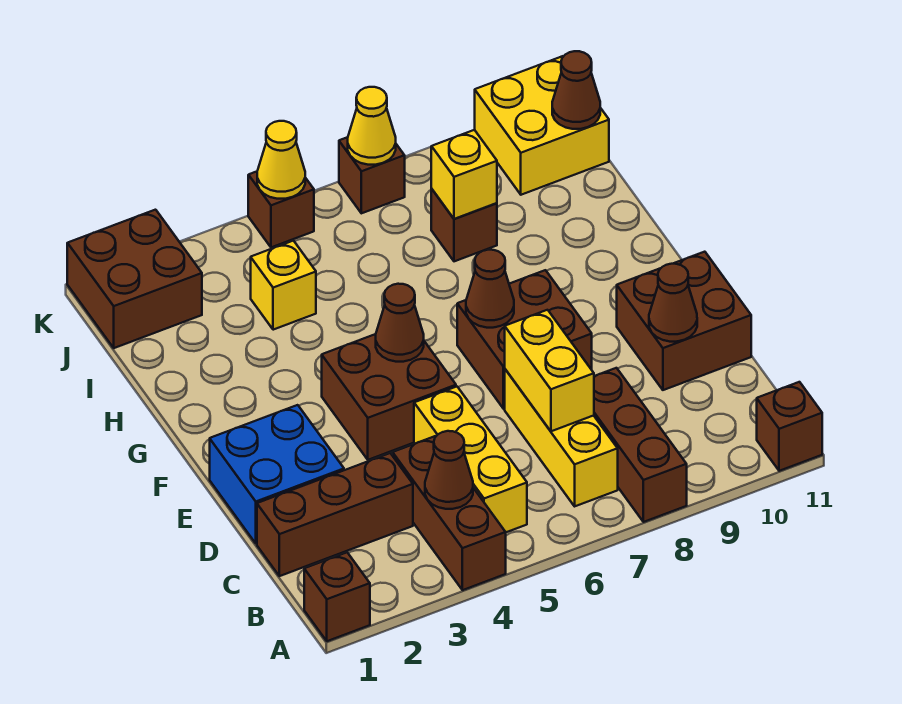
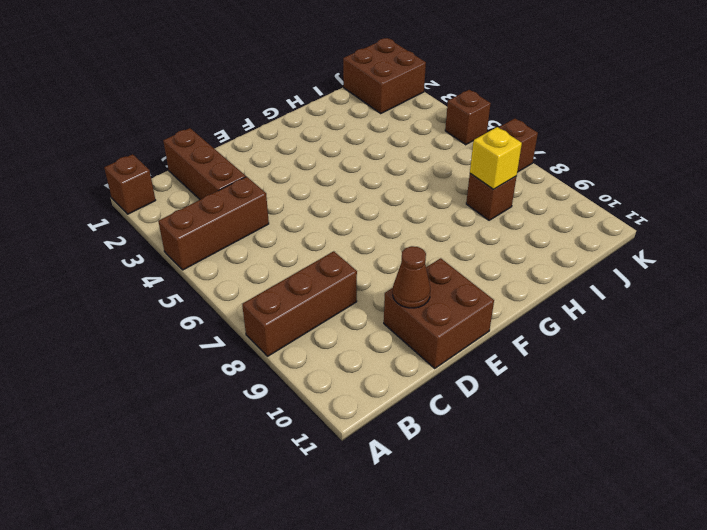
none -> brown brick A11 level 1
none -> yellow brick B5:D5 level 1
none -> yellow brick B7:D7 level 1

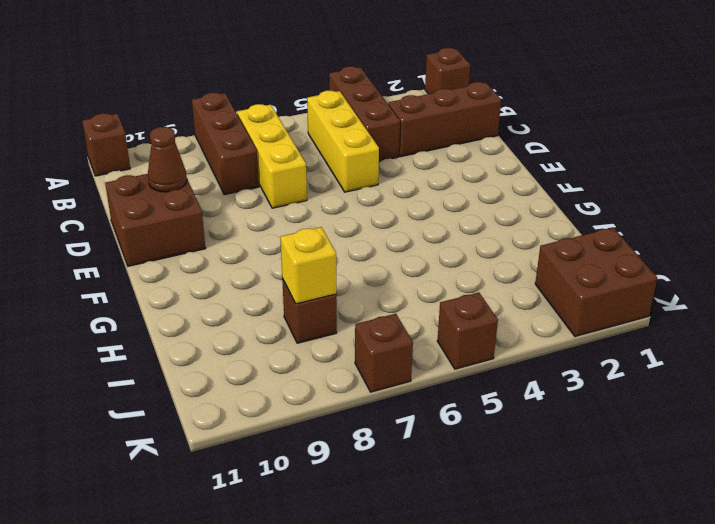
none -> blue brick D1:E2 level 1
none -> brown brick E4:F5 level 1
none -> brown brick E7:F8 level 1

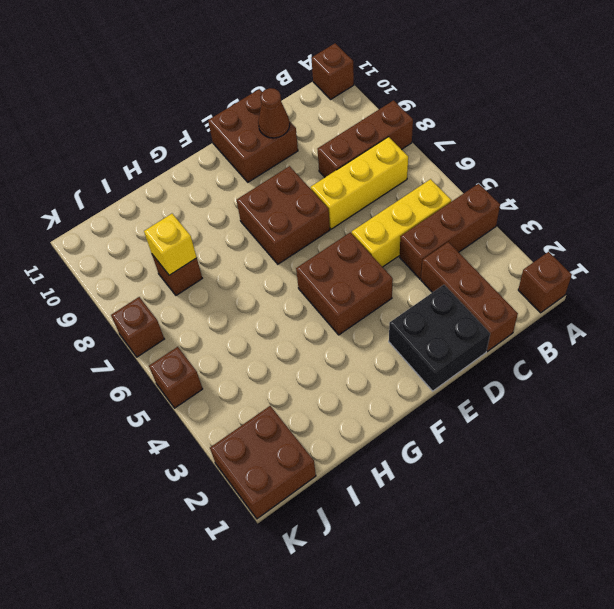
black brick D1:E2 level 1 -> blue brick D1:E2 level 1
none -> yellow brick I4 level 1
none -> yellow brick J10:K11 level 1
none -> brown cone B4 level 2

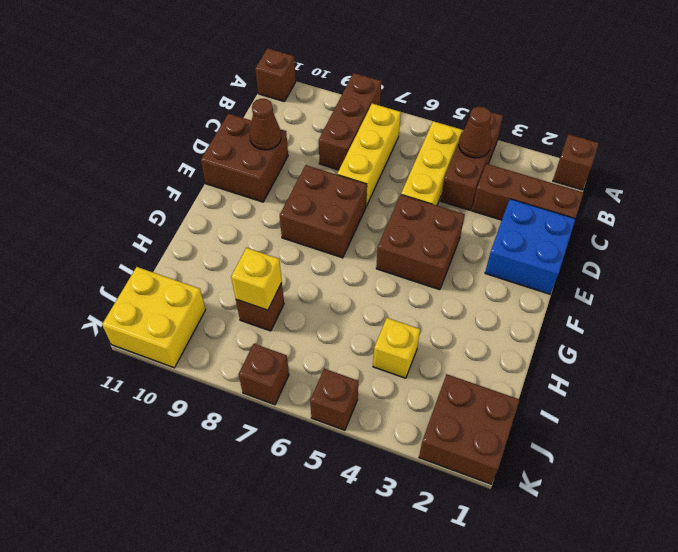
none -> yellow brick C7:D7 level 2
none -> brown cone F5 level 2
none -> brown cone F7 level 2

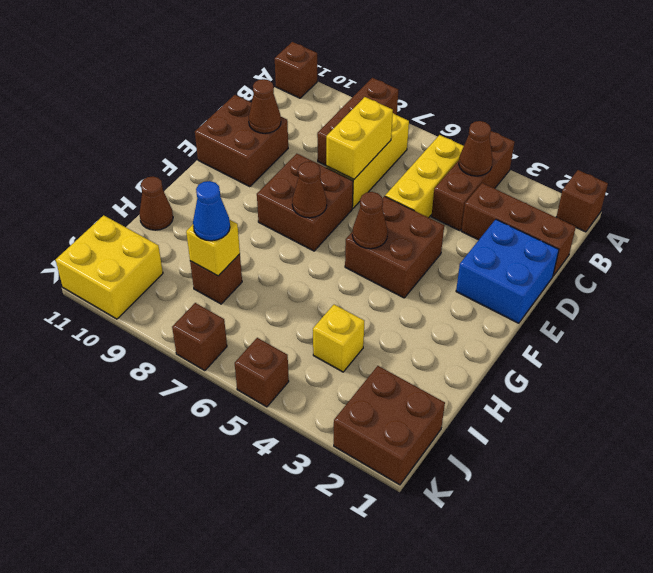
brown cone H11 level 1 -> brown cone J11 level 2
blue cone I8 level 3 -> none
none -> yellow cone K5 level 2
none -> yellow cone K7 level 2

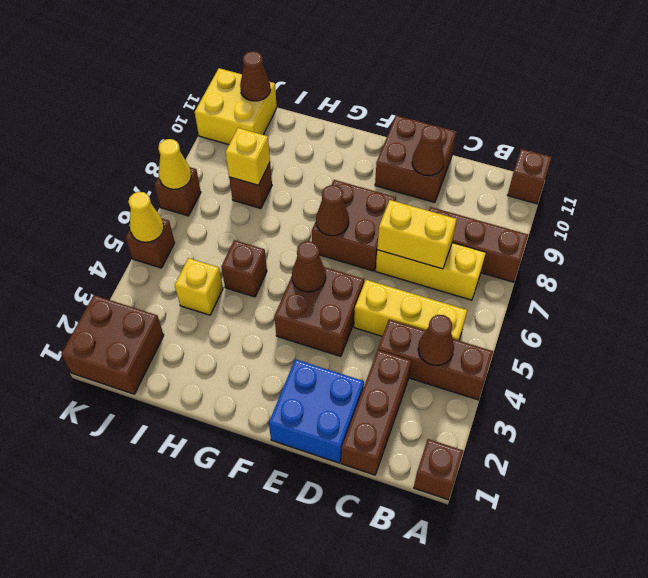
brown brick H5 level 1 -> none

